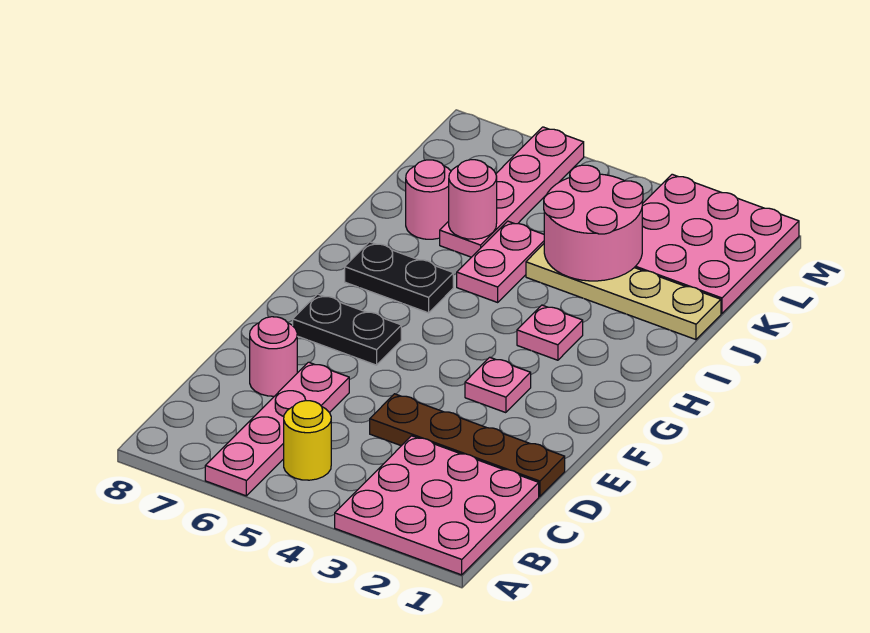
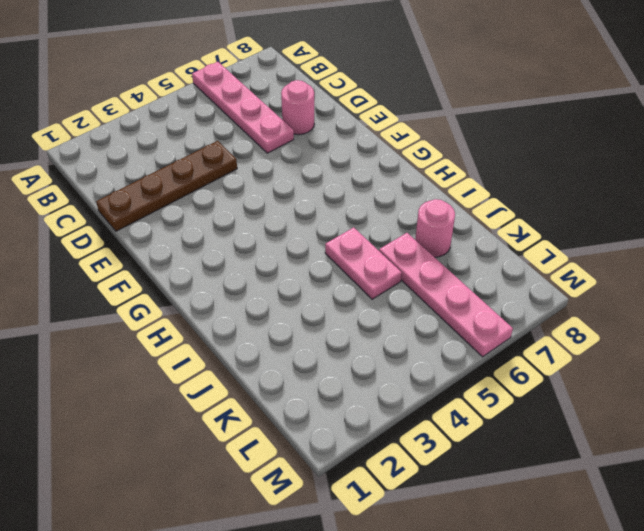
none -> pink plate A1:C3 level 1
none -> yellow round brick B5 level 1
none -> pink plate F3 level 1

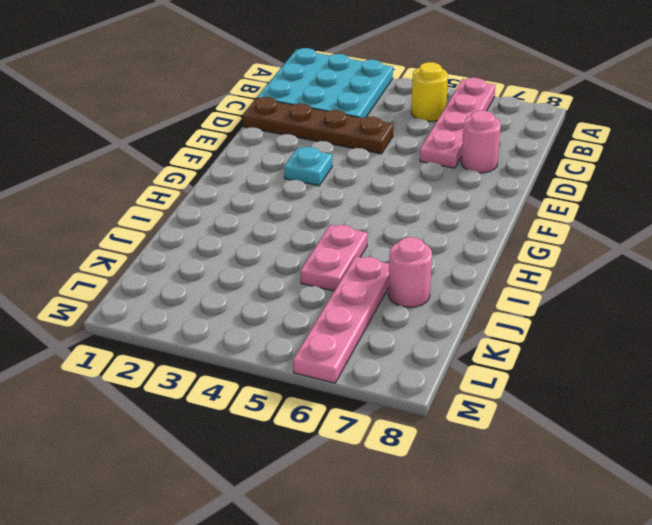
cyan plate A1:C3 level 1 -> pink plate A1:C3 level 1
cyan plate F3 level 1 -> pink plate F3 level 1
none -> black plate F6:F7 level 1
none -> pink plate H3 level 1
none -> black plate H6:H7 level 1

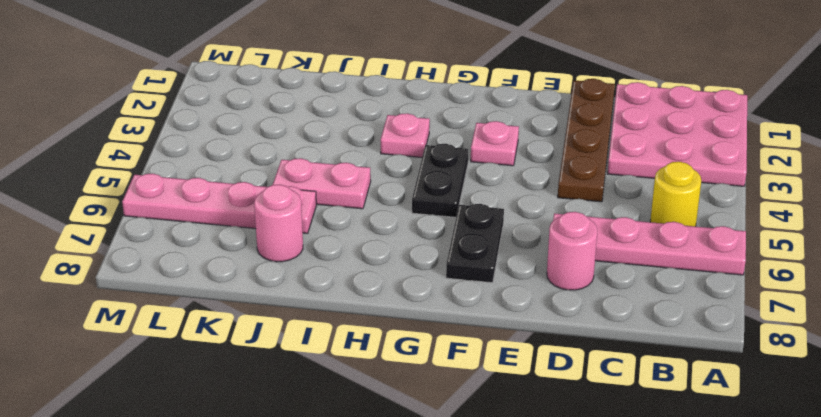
black plate G4:G5 level 1 -> black plate H6:H7 level 1
none -> tan plate J1:J4 level 1
none -> pink plate K1:M3 level 1
none -> pink round brick J3:K4 level 2

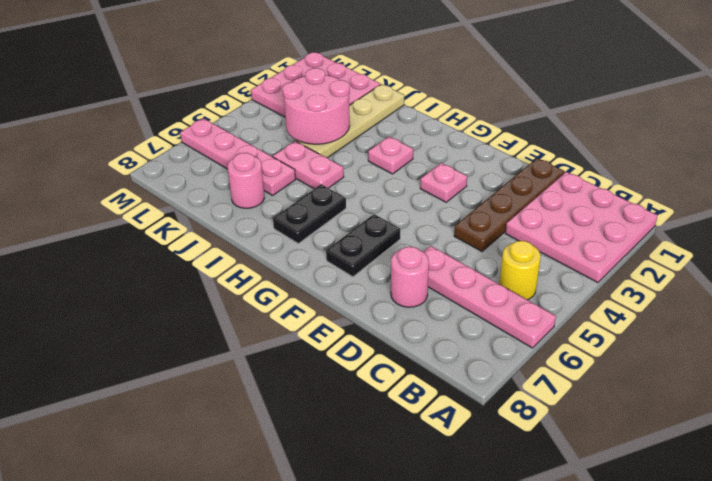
none -> pink round brick J6 level 2

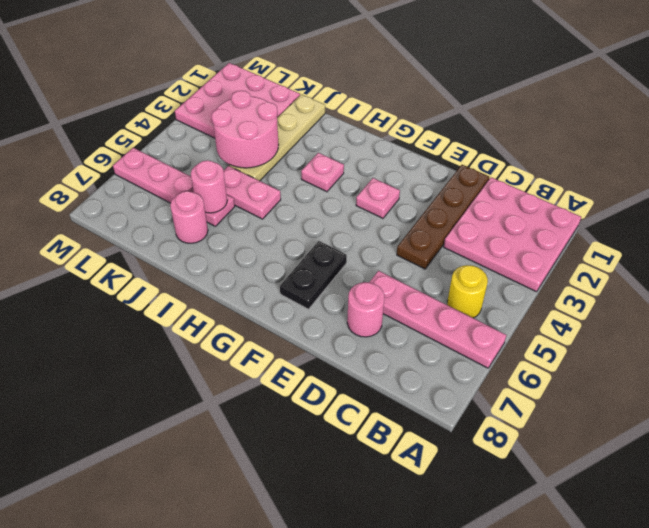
none -> black plate H6:H7 level 1

